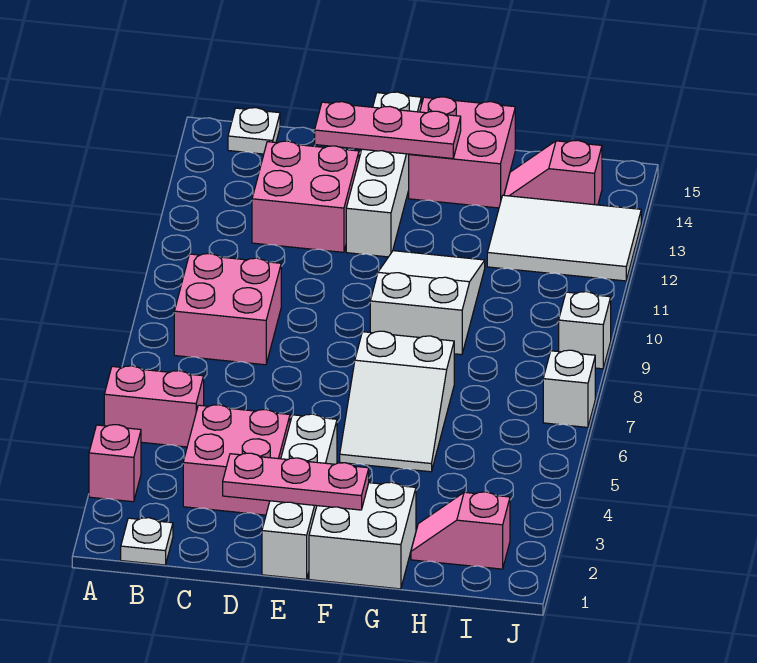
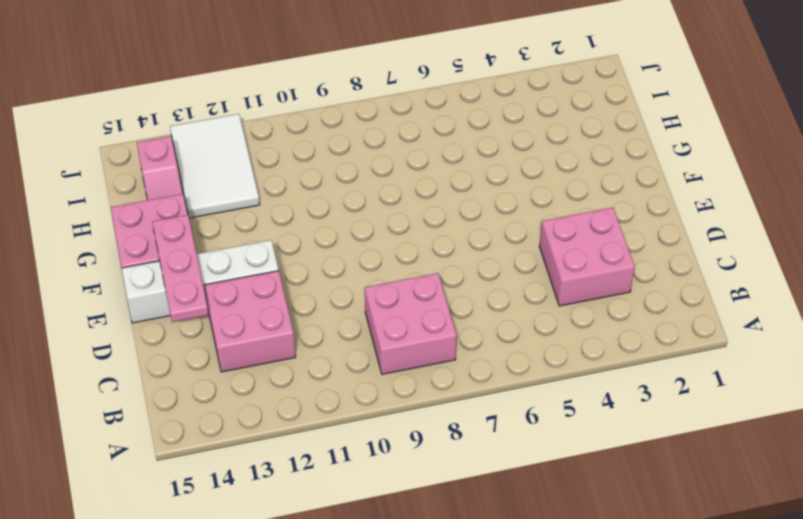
none -> pink brick A3 level 1
none -> pink brick A5:B5 level 1
none -> white plate B1 level 1

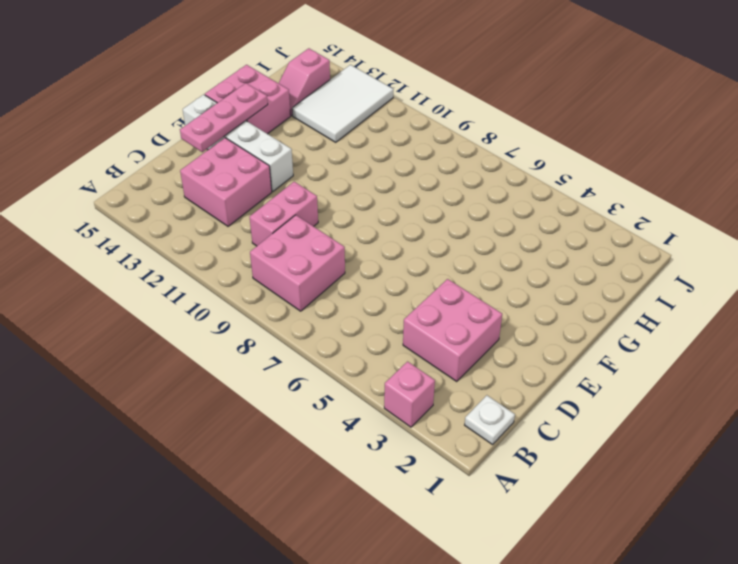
pink brick C10:D10 level 1 -> pink brick A5:B5 level 1
none -> white plate B15 level 1
none -> white brick E1:E4 level 1
none -> white brick F1:G2 level 1

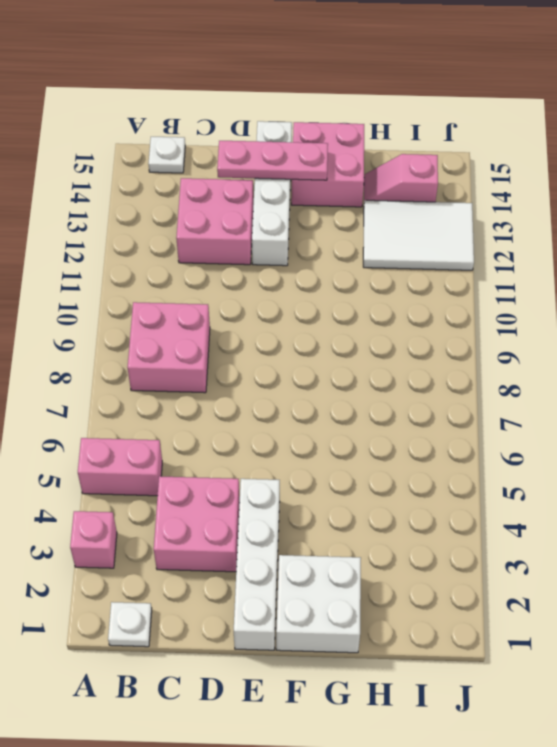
none -> white slope F5:G7 level 1 top 7
none -> white slope F9:G11 level 1 top 9
none -> pink slope H2:I2 level 1 top I

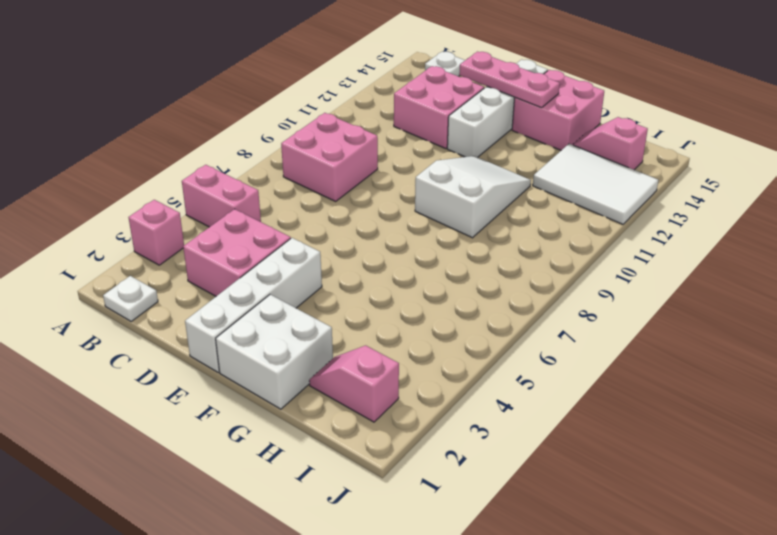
none -> white slope F5:G7 level 1 top 7
none -> white brick J7 level 1
none -> white brick J9 level 1

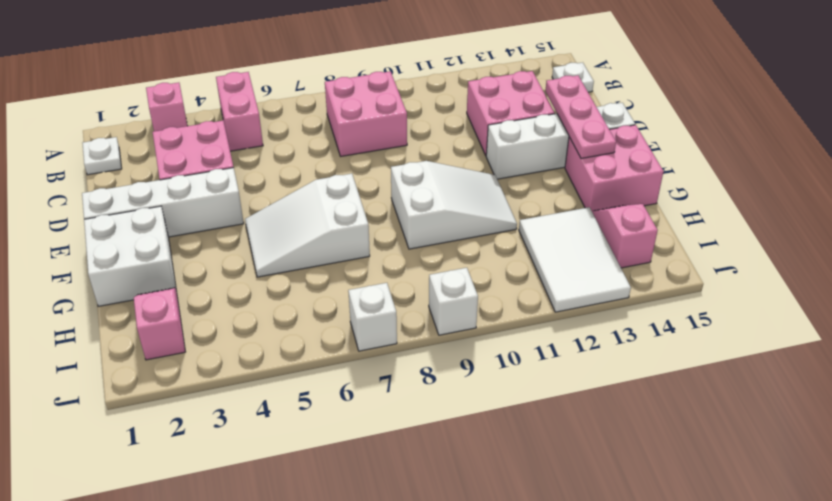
none -> pink plate D2:F2 level 2

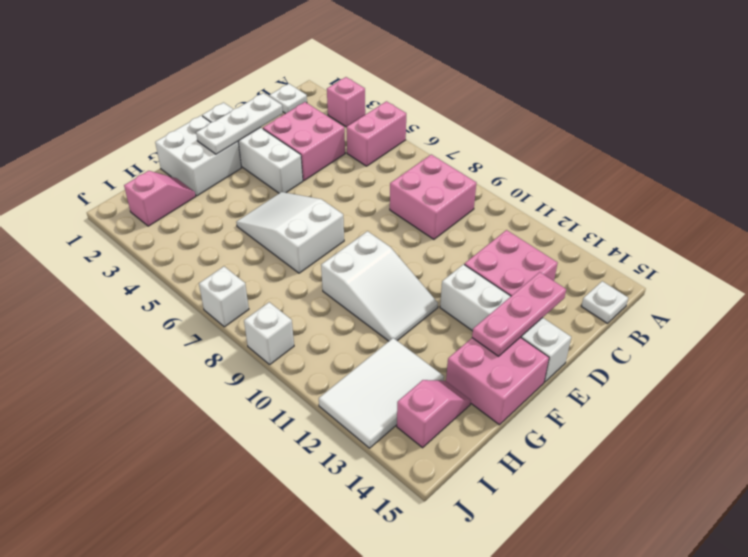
white plate D2:F2 level 2 -> pink plate D2:F2 level 2

